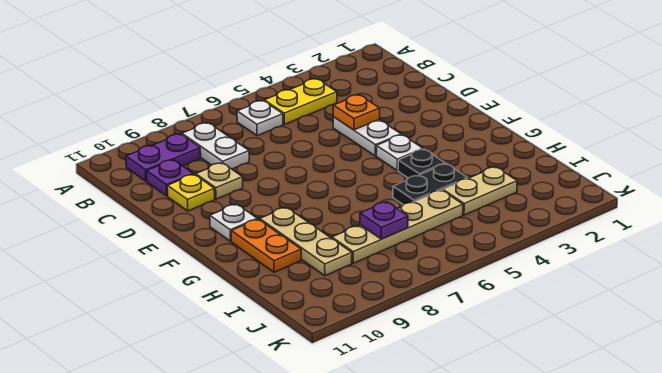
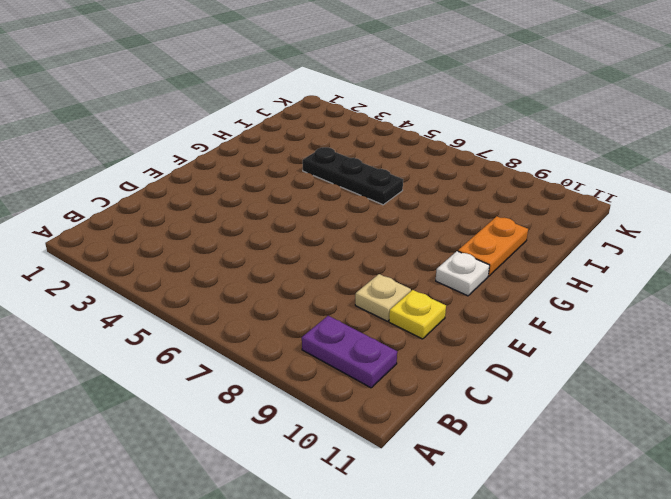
black plate H4:H6 level 1 -> black plate H4:H5 level 1
none -> yellow plate B4:B5 level 1
none -> white plate B6 level 1
none -> white plate B8:C8 level 1

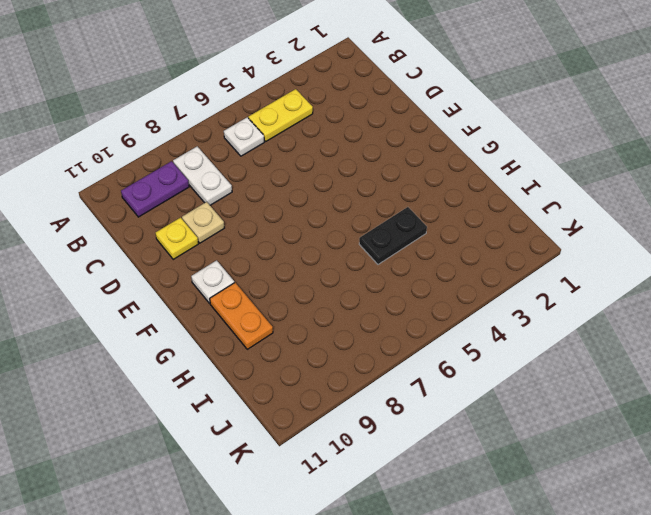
none -> purple plate C10 level 1
none -> white plate D4:E4 level 1
none -> white plate F4 level 1

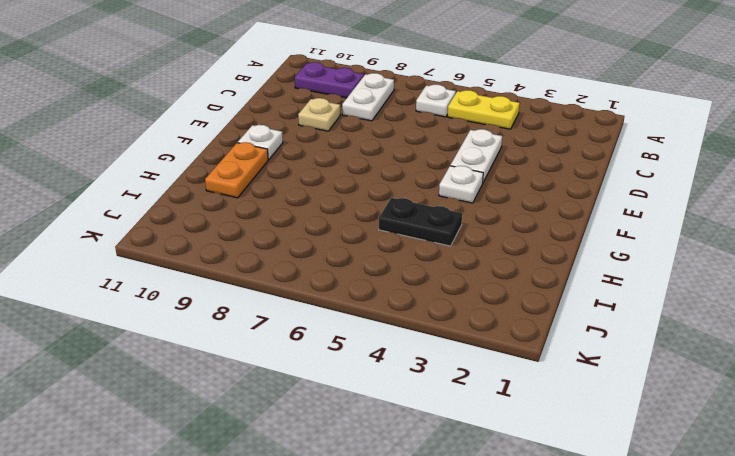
none -> purple plate C10 level 1
none -> yellow plate D10 level 1
none -> black plate G4 level 1

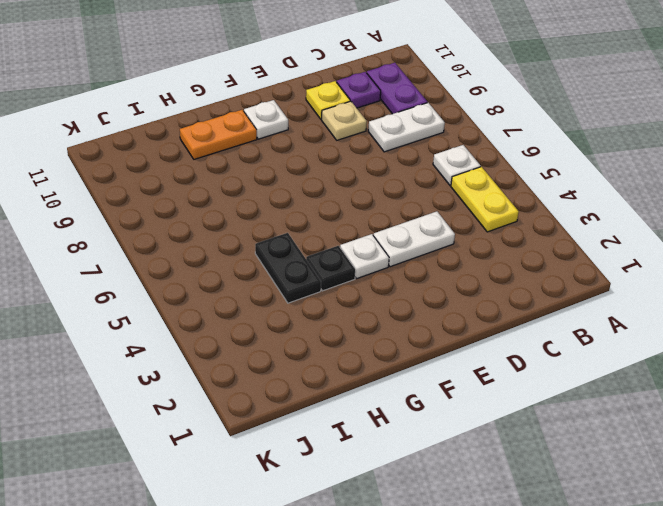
none -> tan plate G9:I9 level 1
none -> tan plate I3:I4 level 1
none -> tan plate I5:I8 level 1

